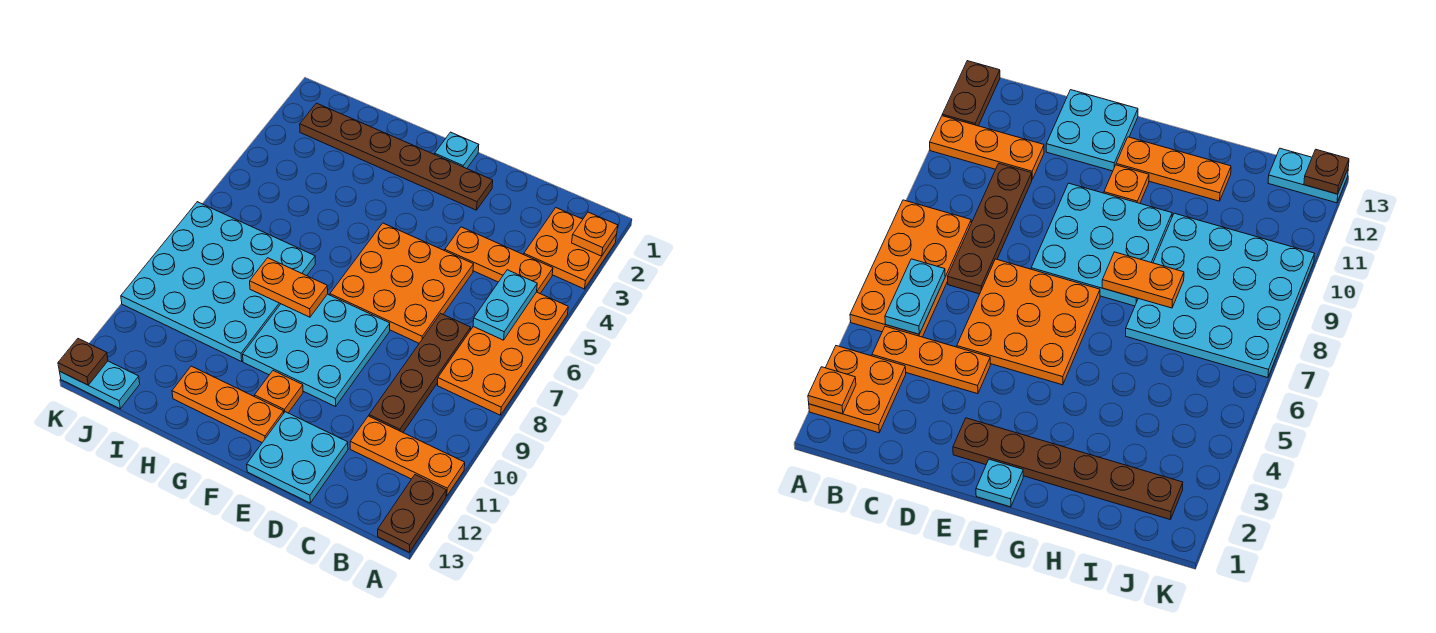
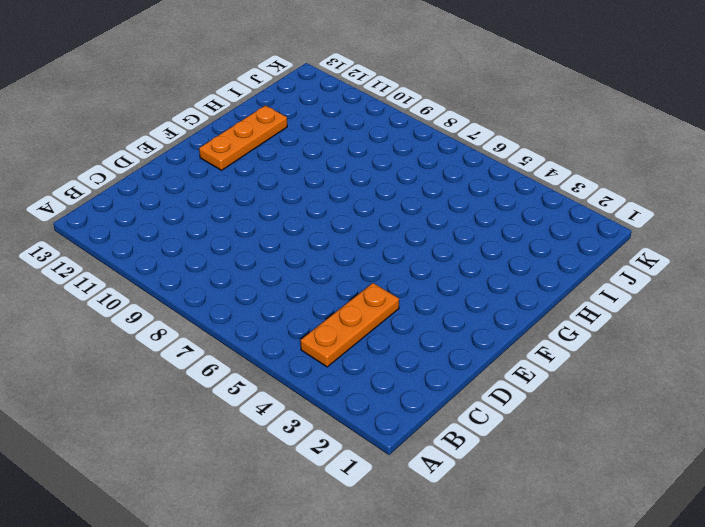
none -> orange plate A2:B3 level 1
none -> orange plate A5:B8 level 1
none -> orange plate A11:C11 level 1

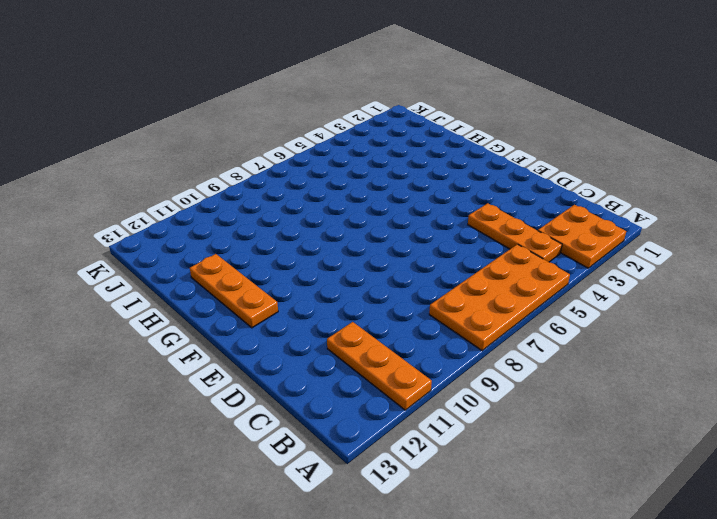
none -> brown plate A12:A13 level 1
none -> brown plate C7:C10 level 1
none -> orange plate D5:F7 level 1

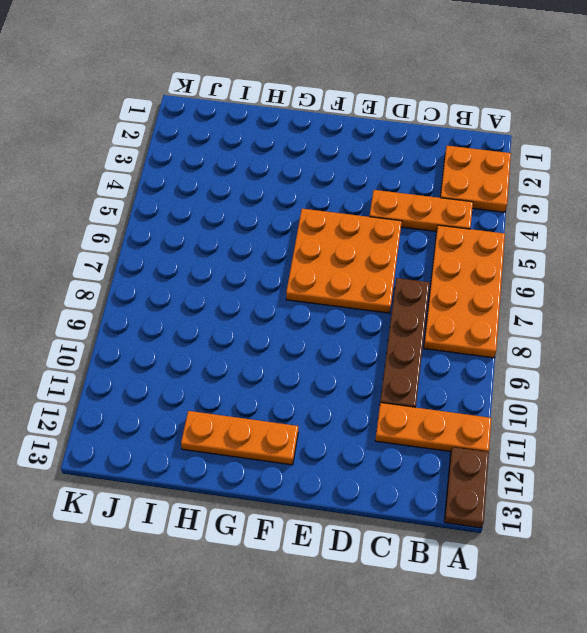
none -> cyan plate D12:E13 level 1
none -> brown plate E2:J2 level 1
none -> cyan plate E8:G10 level 1

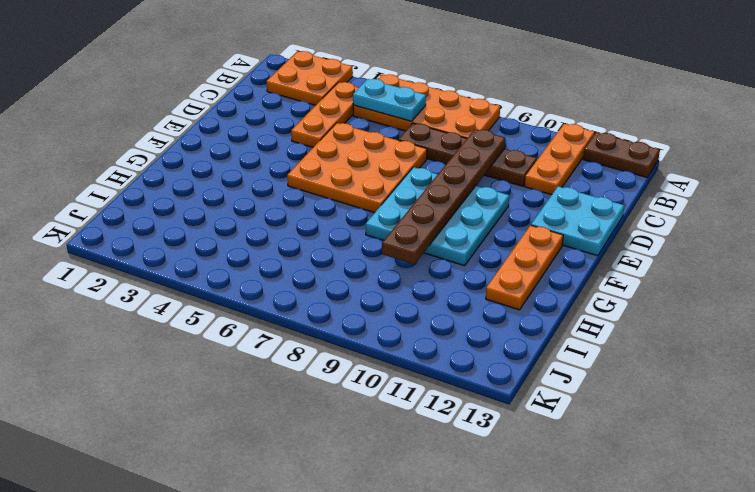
brown plate C9:H9 level 2 -> brown plate E2:J2 level 1
none -> cyan plate F1 level 1
none -> orange plate F11 level 1
none -> cyan plate H7:K10 level 1

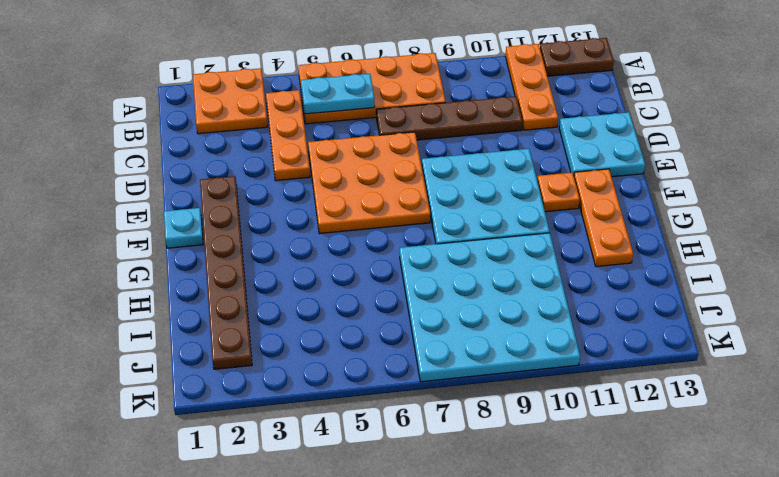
none -> cyan plate J13:K13 level 1
none -> orange plate A2 level 2
none -> orange plate G8:H8 level 2

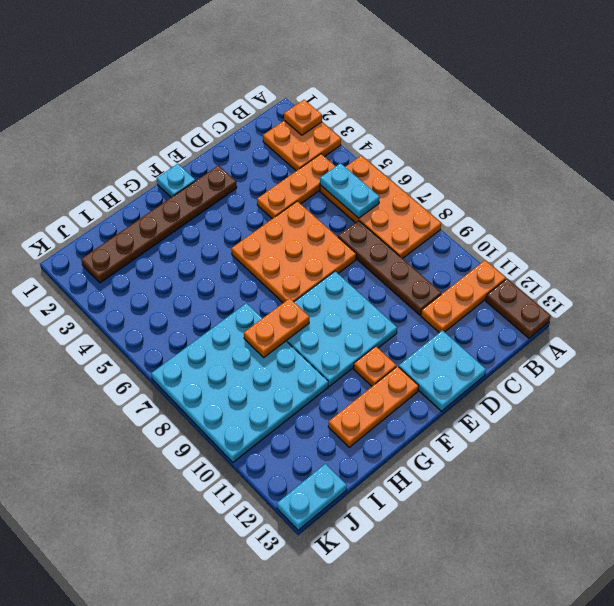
none -> brown plate K13 level 2

